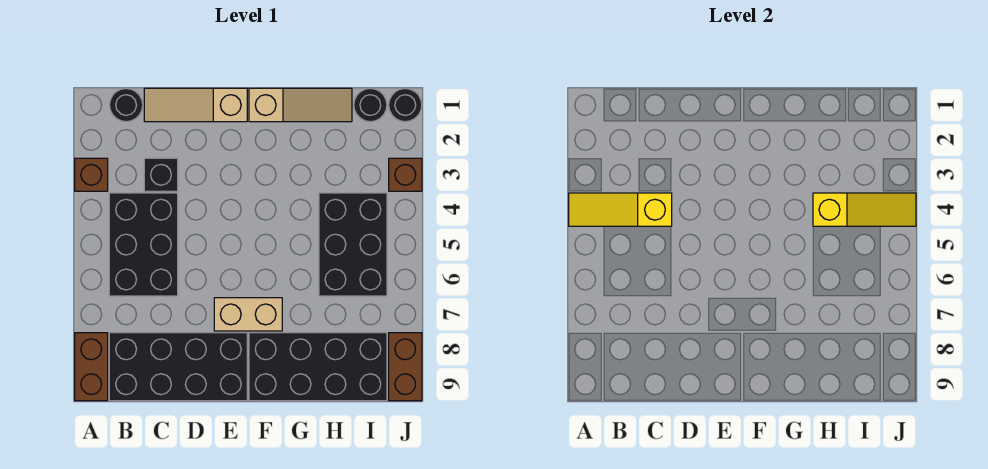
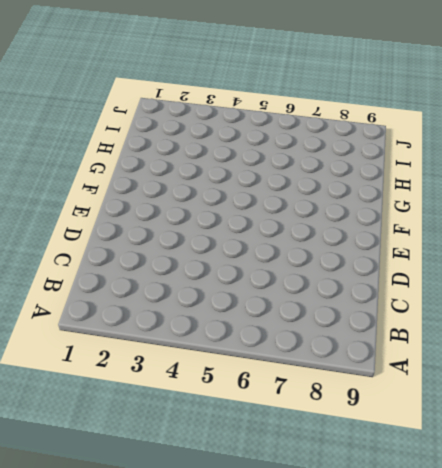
none -> brown brick A3 level 1
none -> brown brick A8:A9 level 1
none -> black round brick B1 level 1

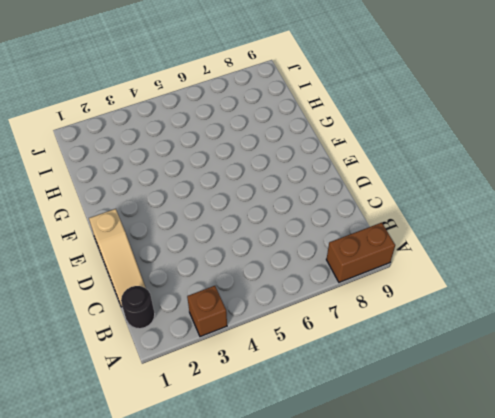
none -> black brick B4:C6 level 1
none -> black brick B8:E9 level 1
none -> black brick C3 level 1

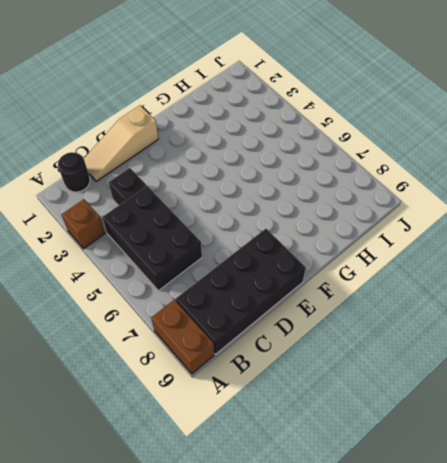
none -> tan brick E7:F7 level 1
none -> tan slope F1:H1 level 1 top F
none -> black brick F8:I9 level 1

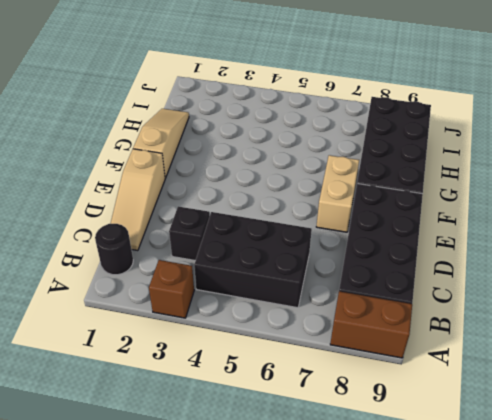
none -> black brick H4:I6 level 1
none -> black round brick I1 level 1
none -> black round brick J1 level 1

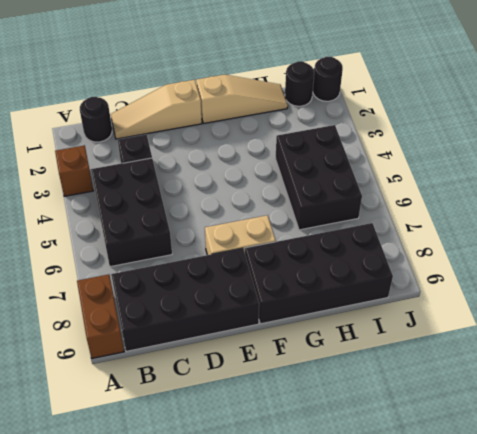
none -> brown brick J3 level 1
none -> brown brick J8:J9 level 1
none -> yellow slope A4:C4 level 2 top C

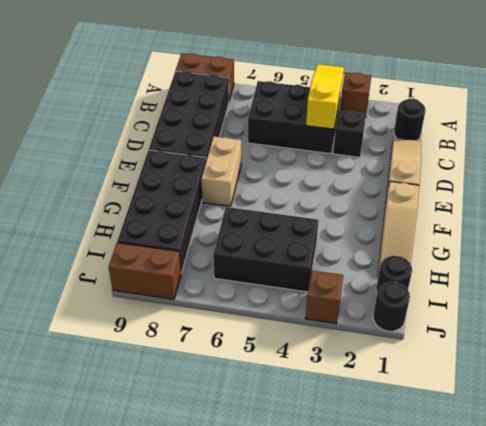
none -> yellow slope H4:J4 level 2 top H

